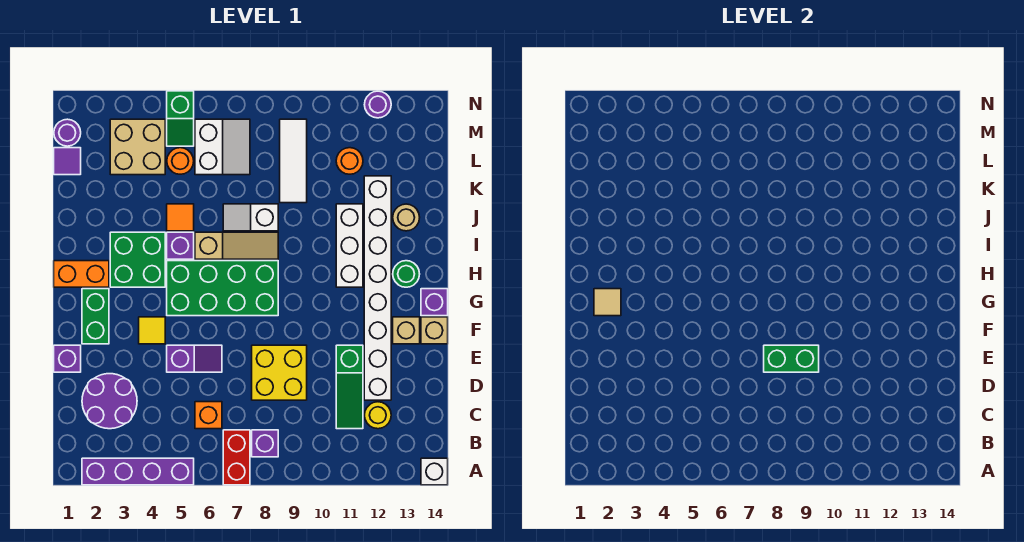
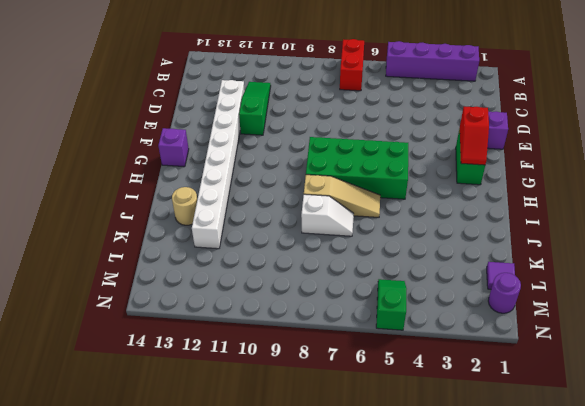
red slope F2:G2 level 2 top F -> tan tile G2 level 2
tan slope I6:I8 level 1 top 8 -> tan slope I6:I8 level 1 top 6
none -> white brick A14 level 1
none -> purple brick B8 level 1
none -> purple round brick C2:D3 level 1
none -> orange brick C6 level 1

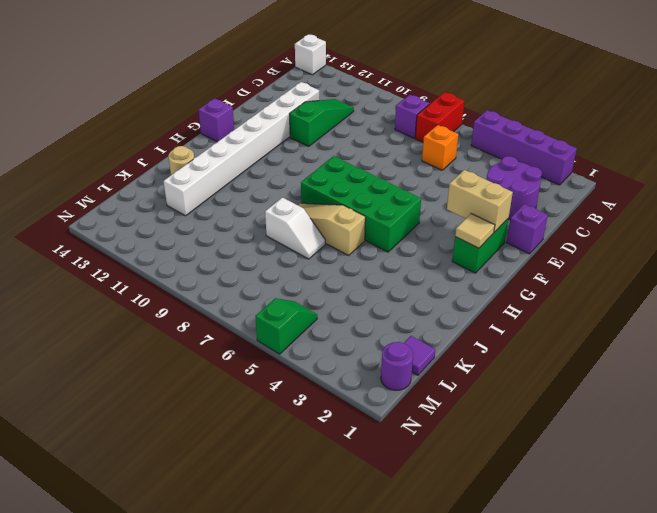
tan brick F2:F3 level 2 -> none
none -> yellow round brick C12 level 1
none -> yellow brick D8:E9 level 1
none -> purple slope E5:E6 level 1 top 5
none -> yellow tile F4 level 1

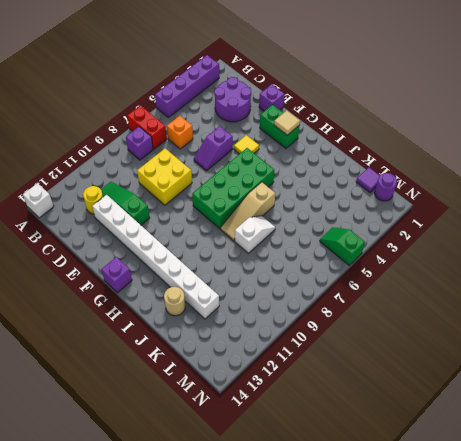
none -> tan brick F13 level 1
none -> tan brick F14 level 1
none -> orange brick H1:H2 level 1
none -> green brick H3:I4 level 1

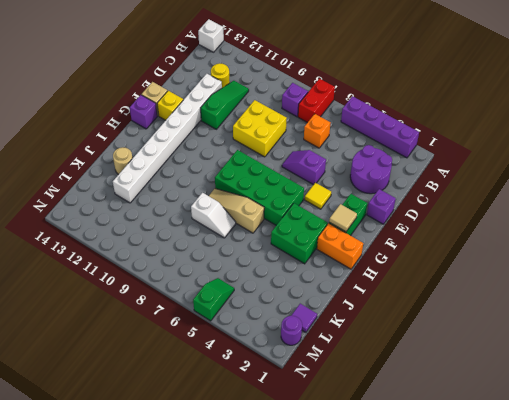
yellow brick F13 level 1 -> tan brick F13 level 1
none -> white brick H11:J11 level 1
none -> green round brick H13 level 1
none -> purple brick I5 level 1
none -> orange tile J5 level 1

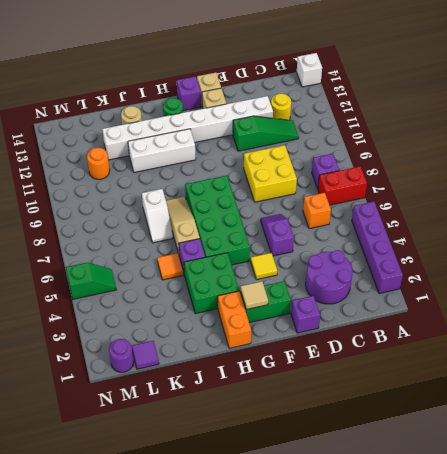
none -> white tile K9:M9 level 1
none -> tan brick L3:M4 level 1
none -> orange round brick L5 level 1
none -> white slope L6:M7 level 1 top 6

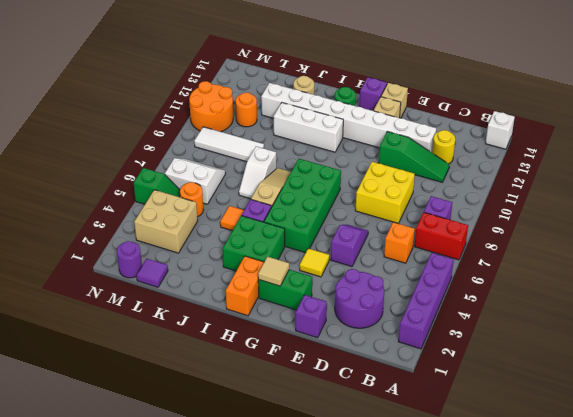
orange round brick M10:N11 level 1 -> none
none -> purple round brick N12 level 1
none -> green brick E8:E9 level 2

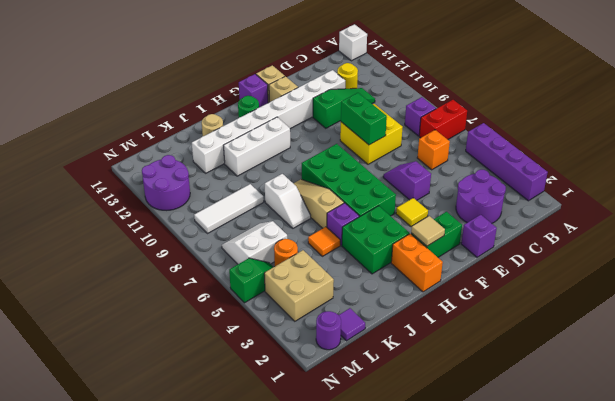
purple round brick M11:N12 level 1 -> purple round brick N12 level 1
none -> orange round brick L11 level 1

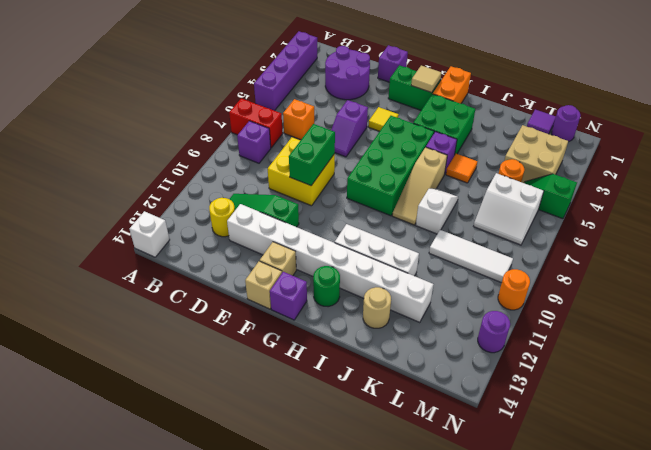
orange round brick N10 level 1 -> orange round brick L11 level 1

